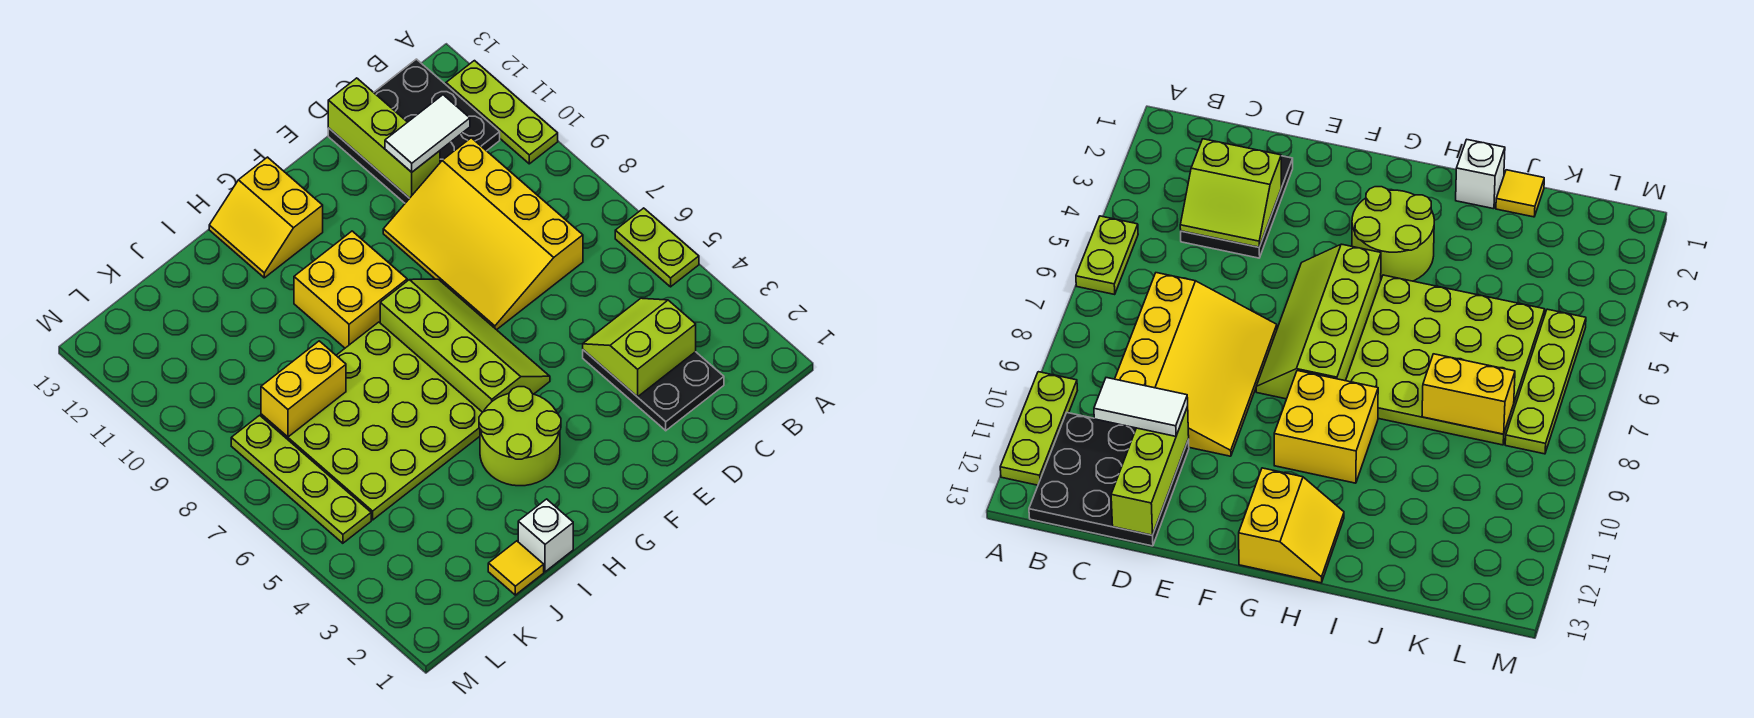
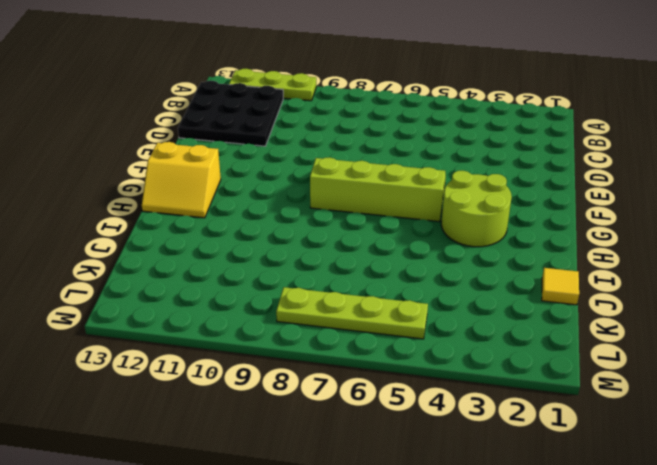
none -> lime plate A5:A6 level 1
none -> black plate C2:D4 level 1
none -> yellow slope C7:E10 level 1 top C

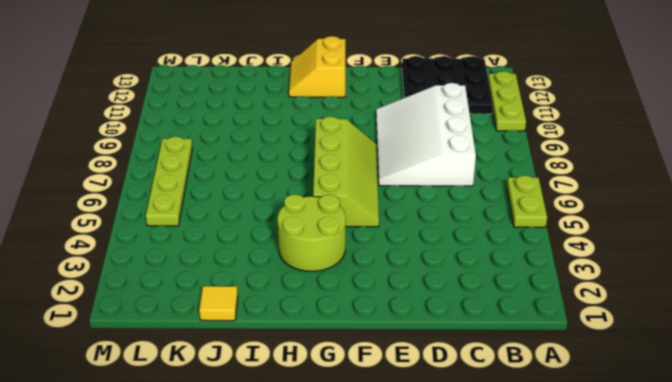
white slope C7:E10 level 1 top C -> yellow slope C7:E10 level 1 top C
none -> black plate C2:D4 level 1
none -> yellow brick G9:H10 level 1
none -> lime plate H5:K8 level 1

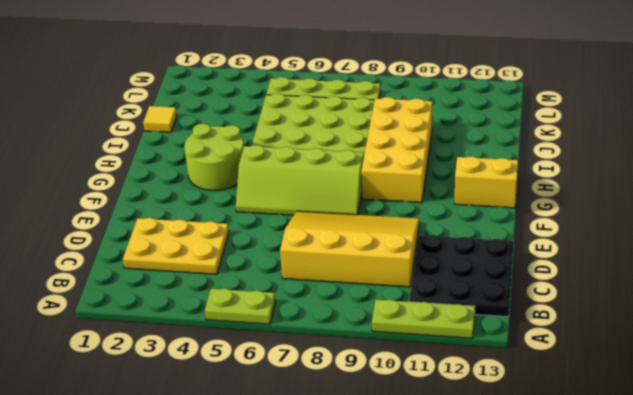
yellow plate C2:D4 level 1 -> black plate C2:D4 level 1
yellow brick G9:J10 level 1 -> yellow brick G9:H10 level 1
none -> white brick I1 level 1
none -> lime slope C3:D4 level 2 top 3
none -> lime brick D11:D13 level 2

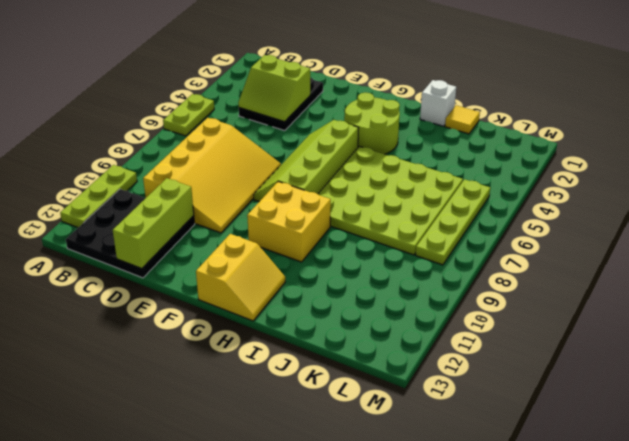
none -> yellow brick J8:K8 level 2
none -> white tile C11:D11 level 3

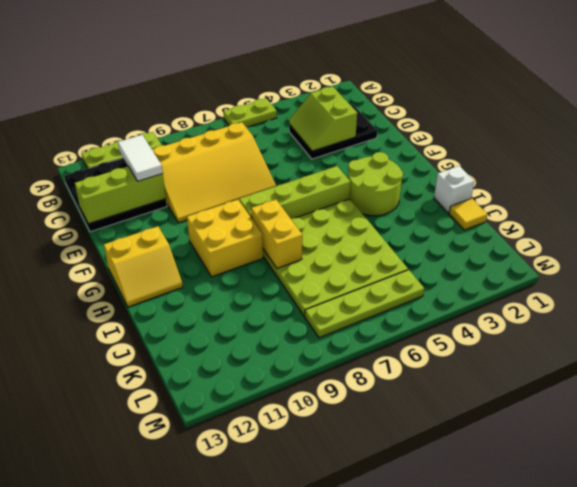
yellow brick H8:I8 level 2 -> yellow brick J8:K8 level 2

